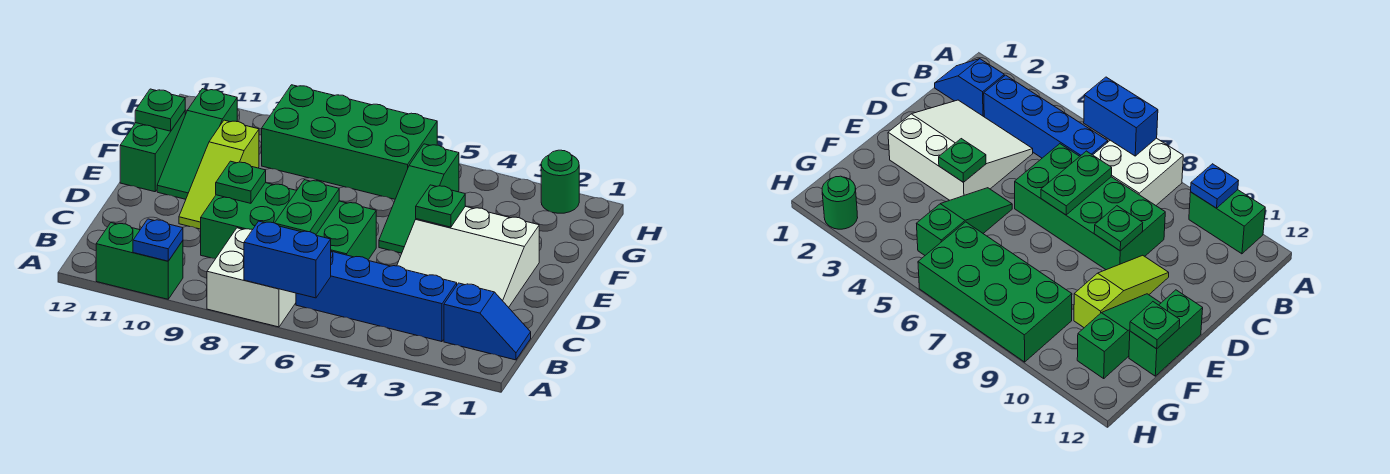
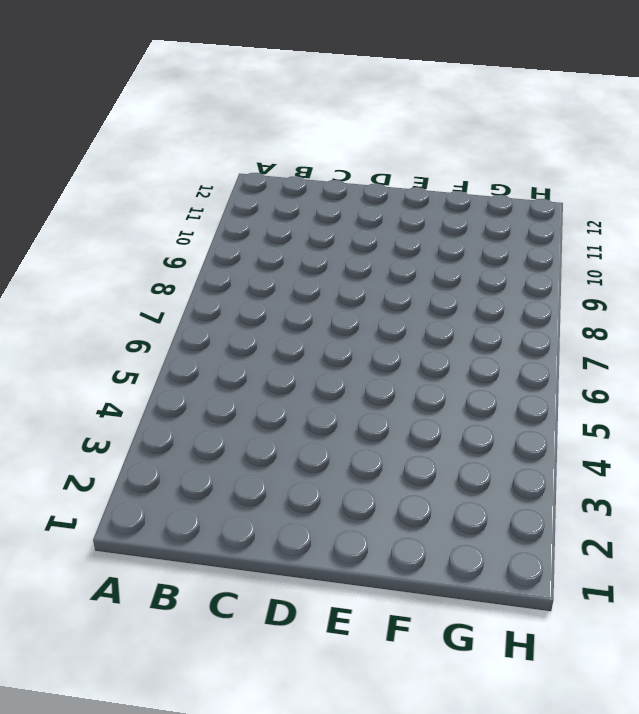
none -> white brick A7:B8 level 1
none -> green brick A10:A11 level 1
none -> blue slope B1:B2 level 1 top 2

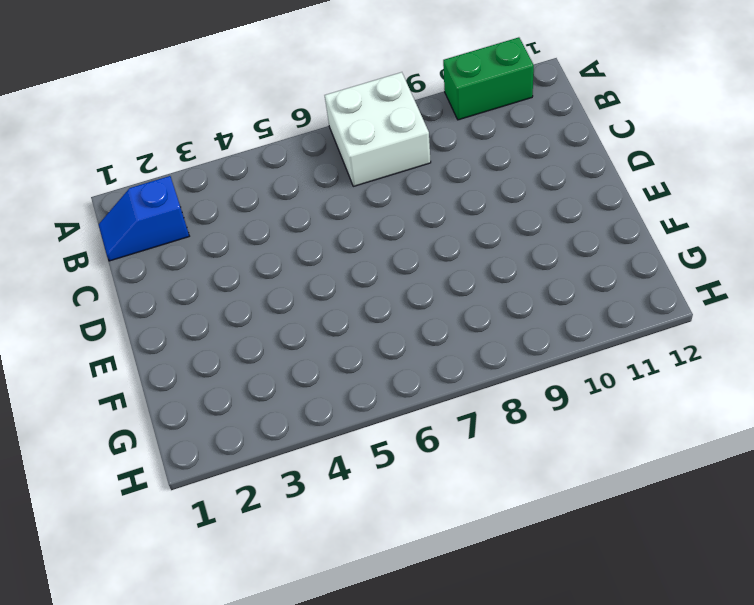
none -> blue brick B3:B6 level 1
none -> white slope C2:E4 level 1 top E
none -> green brick C6:D9 level 1

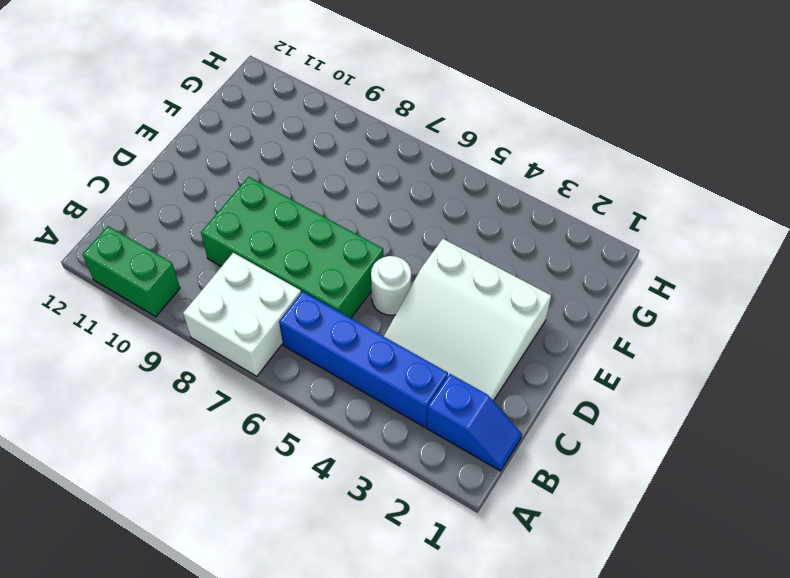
white round brick D5 level 1 -> none
none -> lime slope D10:F10 level 1 top F
none -> green slope E5:G5 level 1 top G
none -> green slope E11:G11 level 1 top G

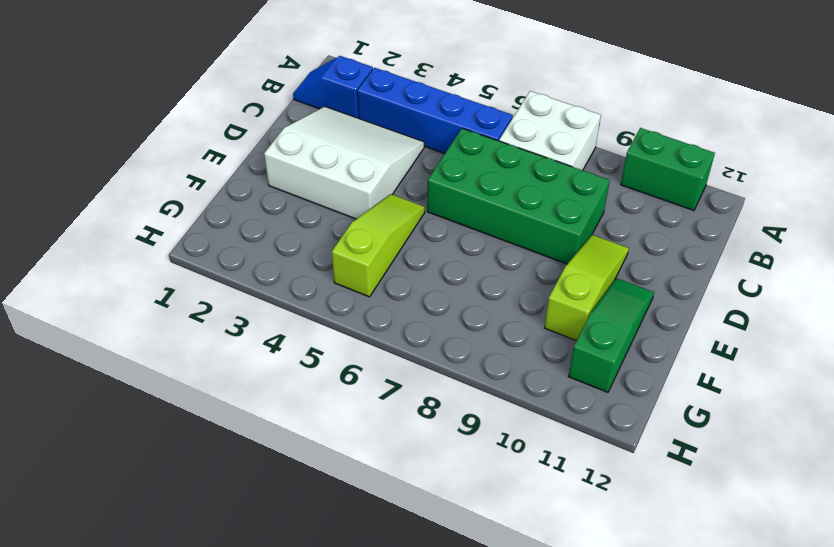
lime slope E5:G5 level 1 top G -> green slope E5:G5 level 1 top G
none -> green brick E12:F12 level 1
none -> green brick G6:H9 level 1
none -> green round brick H2 level 1

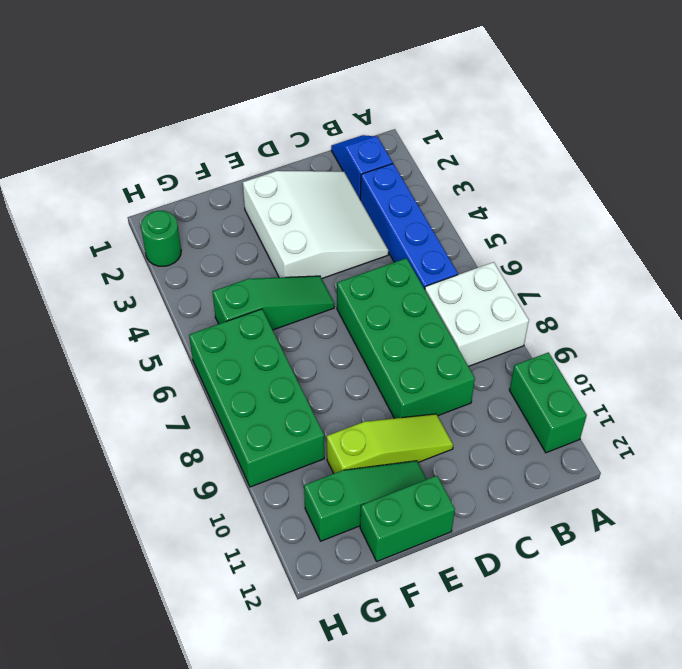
none -> blue brick A6:A7 level 2
none -> blue plate A10 level 2
none -> green plate C7:D7 level 2

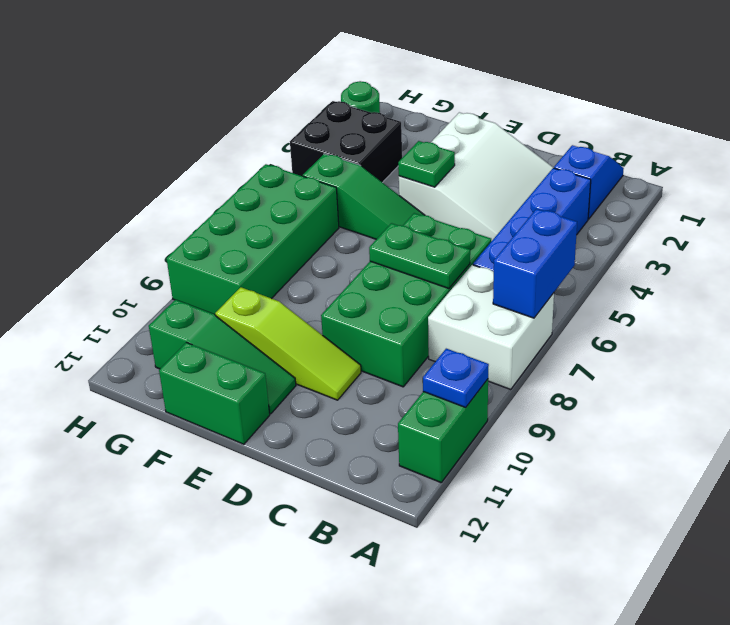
black brick G3:H4 level 1 -> none
none -> green plate D9 level 2
none -> green plate F12 level 2

